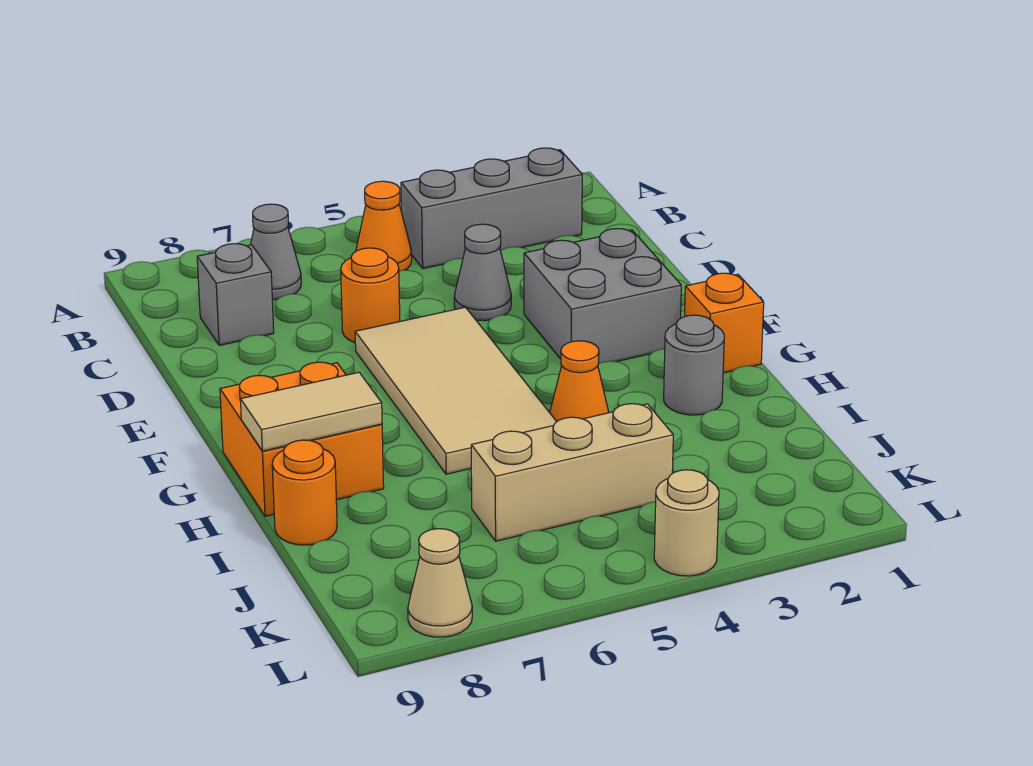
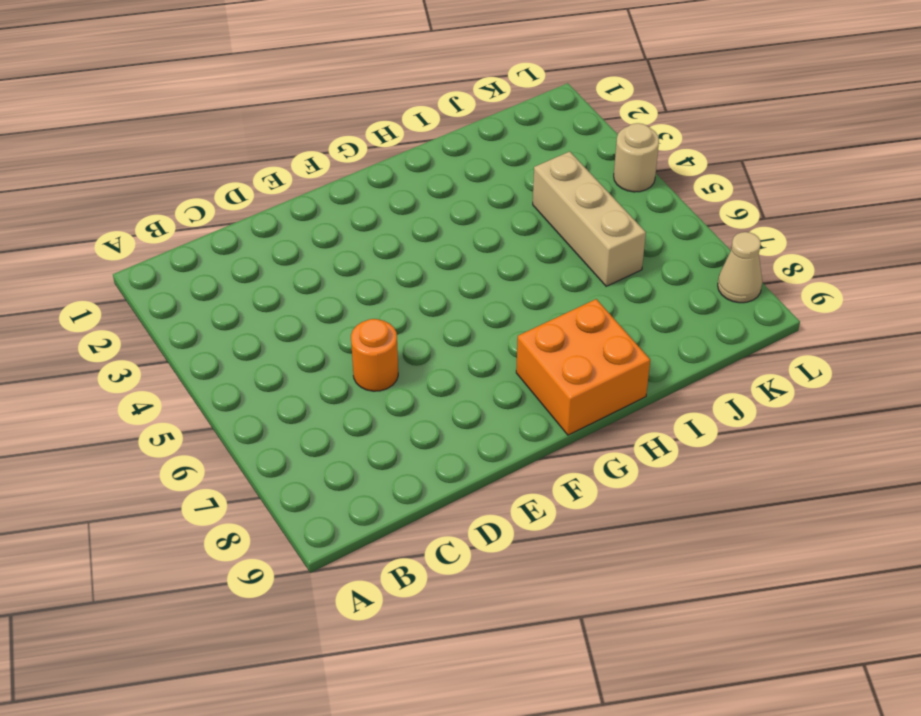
none -> grey brick B2:B4 level 1
none -> orange cone B5 level 1
none -> grey cone B7 level 1

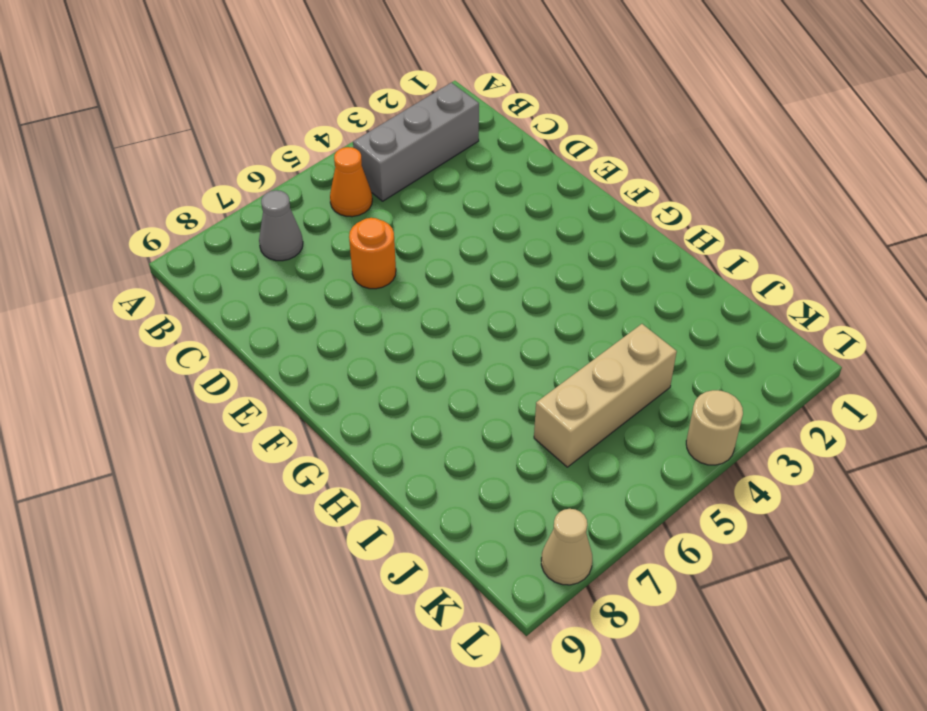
none -> grey brick C8 level 1
none -> grey cone D4 level 1
none -> grey brick E2:F3 level 1

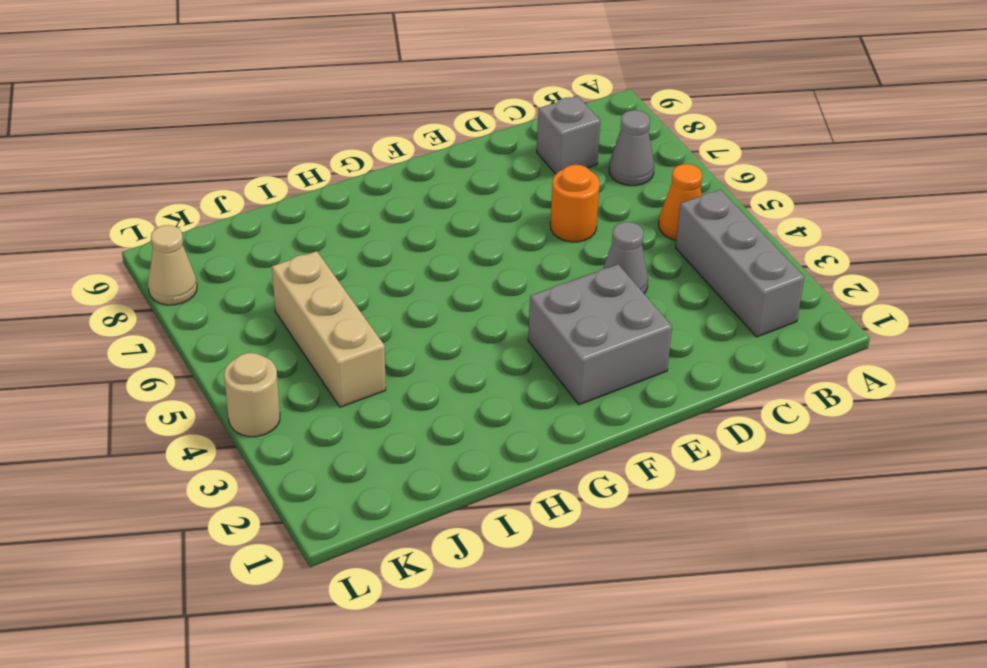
none -> tan tile E5:H6 level 1
none -> orange brick G1 level 1
none -> orange brick G8:H9 level 1

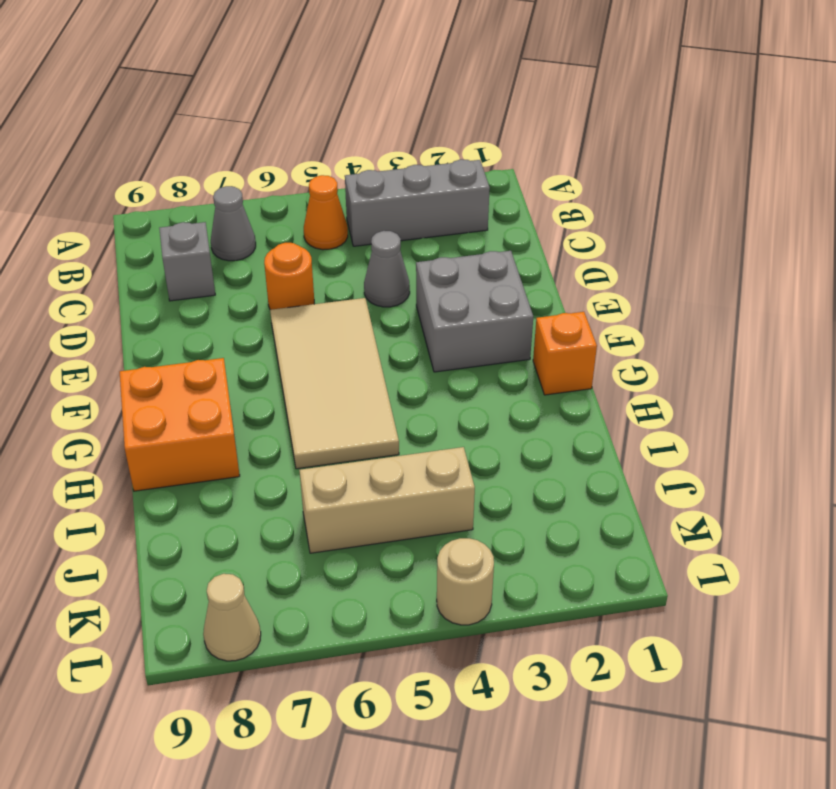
none -> grey round brick H2 level 1
none -> orange cone H4 level 1
none -> orange round brick I9 level 1

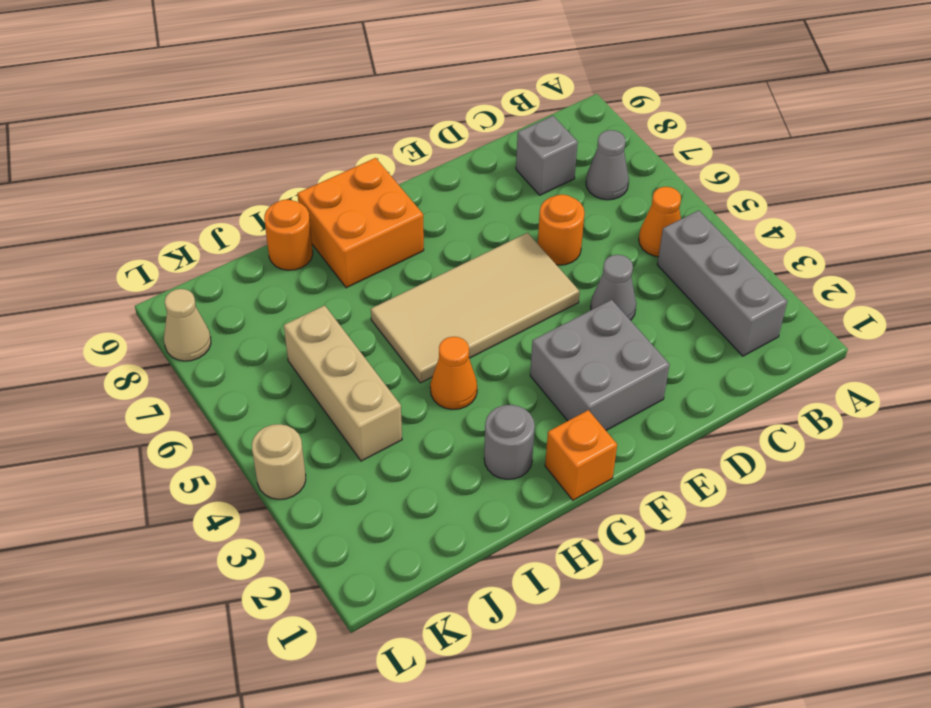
none -> tan tile H8:H9 level 2

